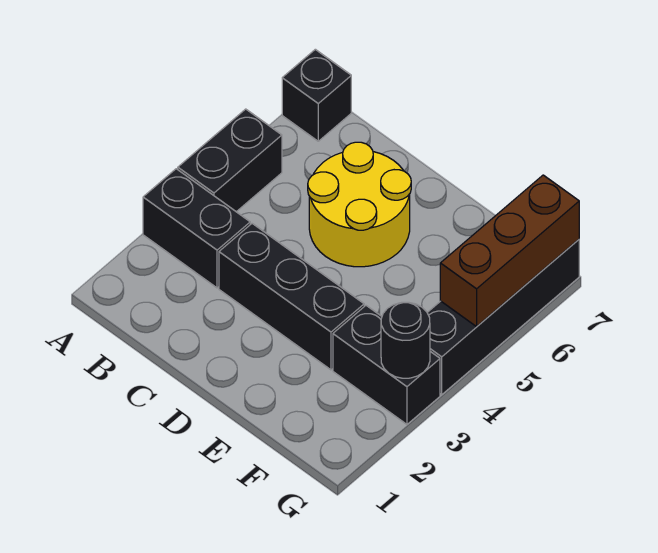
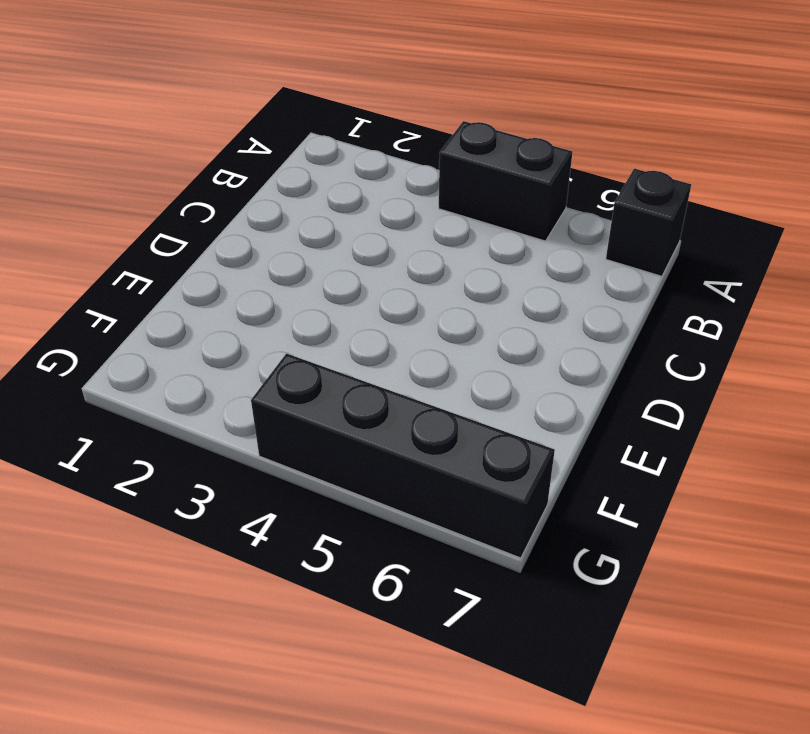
none -> black brick A3:B3 level 1
none -> black brick C3:E3 level 1

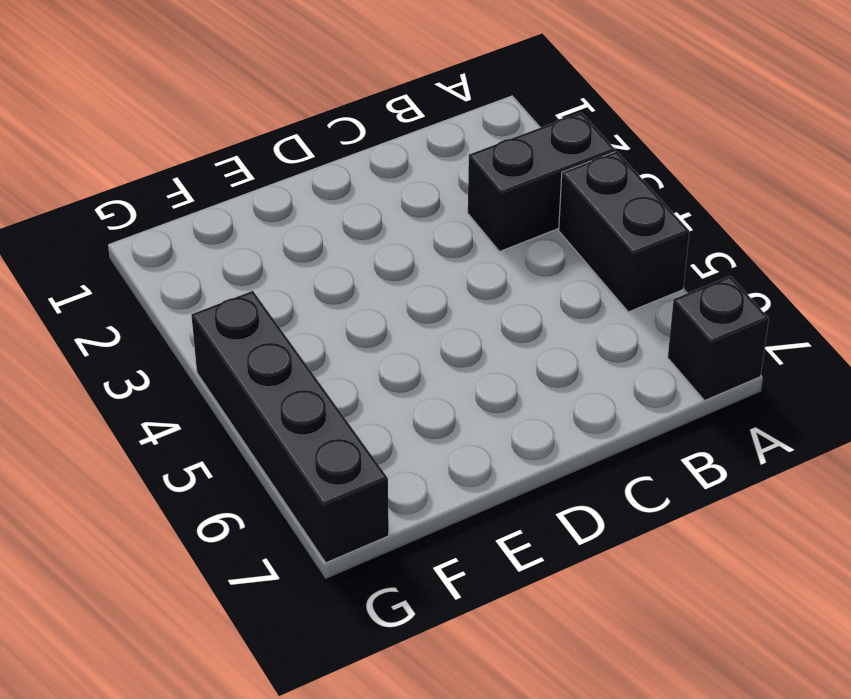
none -> black brick C3:E3 level 1
none -> yellow round brick C5:D6 level 1

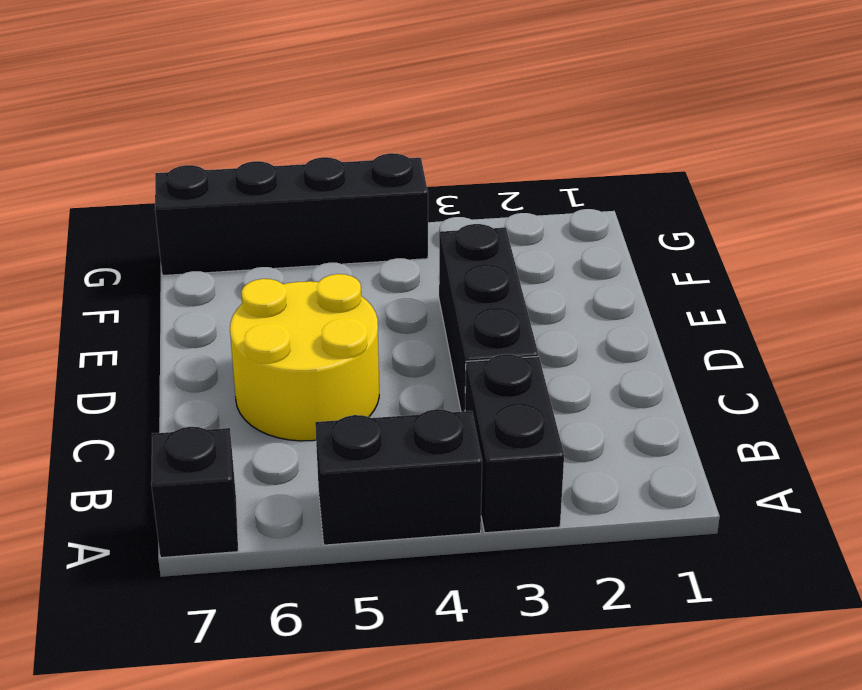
none -> black brick F3:G3 level 1
none -> black round brick G3 level 2

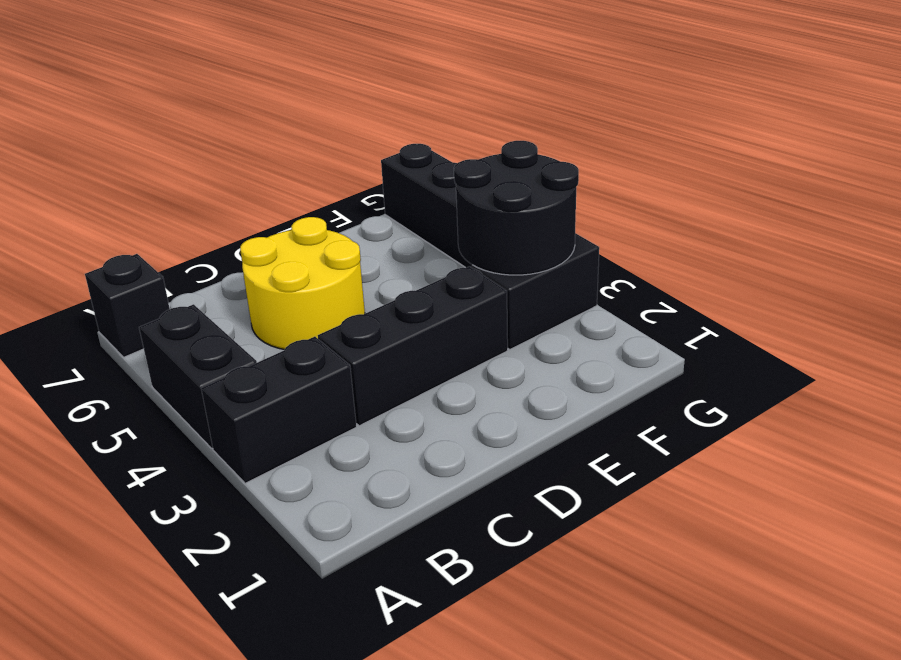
black round brick F3:G4 level 2 -> black round brick G3 level 2
none -> brown brick G5:G7 level 2

